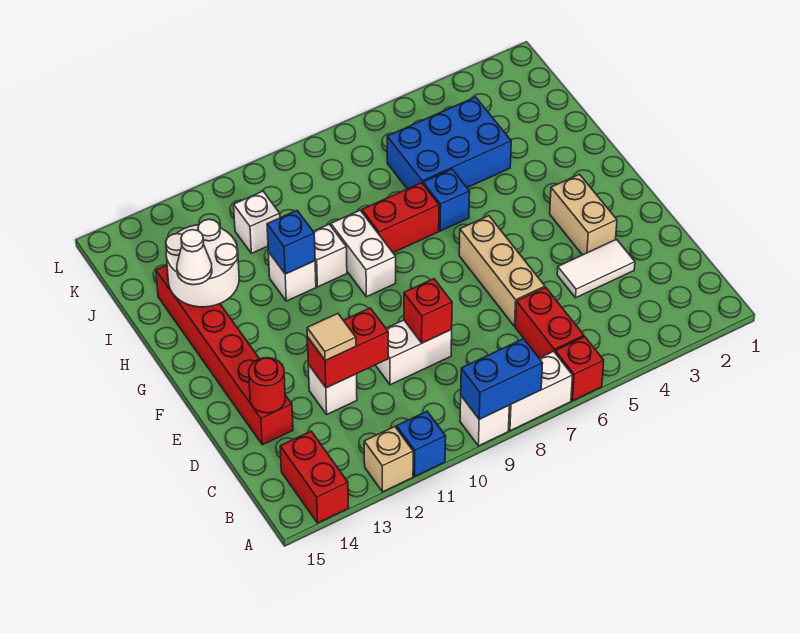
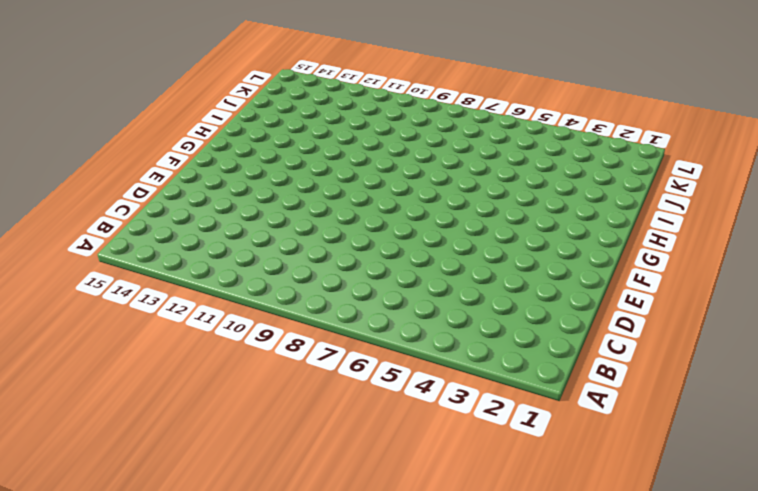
none -> red brick A6 level 1
none -> white brick A7:A8 level 1
none -> white brick A9 level 1

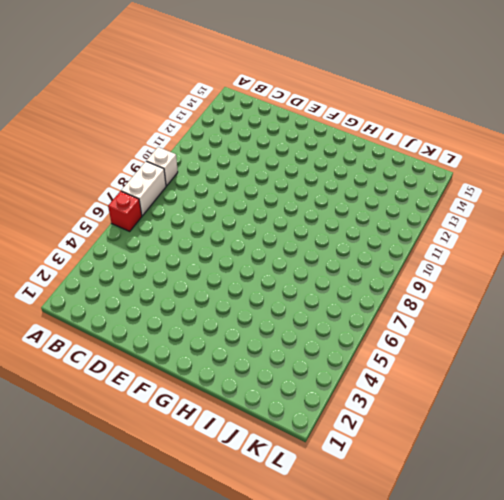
none -> blue brick A11 level 1
none -> tan brick A12 level 1
none -> red brick A14:B14 level 1

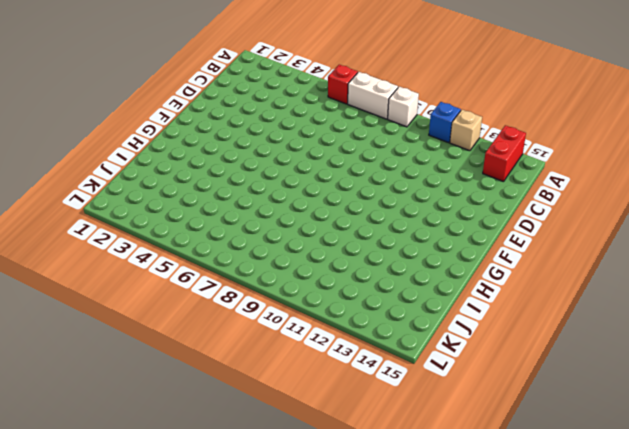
none -> red brick B6:C6 level 1
none -> white tile D3:D4 level 1
none -> tan brick D6:F6 level 1

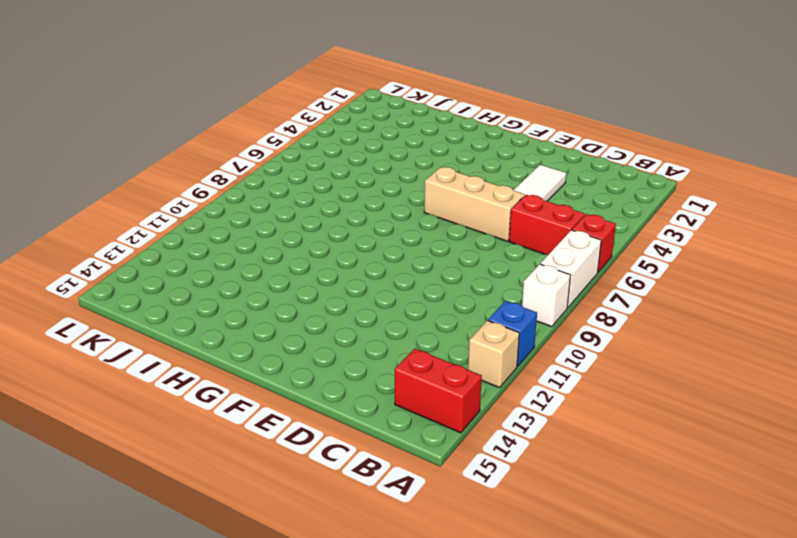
none -> white brick D9:D10 level 1
none -> white brick D12 level 1
none -> red brick D14:I14 level 1

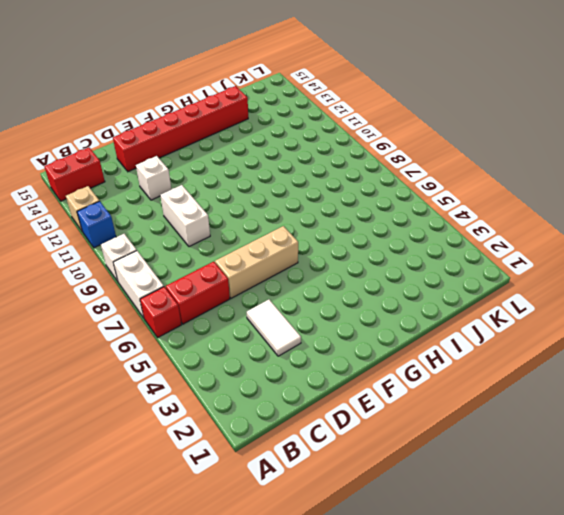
none -> tan brick E3:F3 level 1
none -> white brick G9:H9 level 1
none -> blue brick H6 level 1

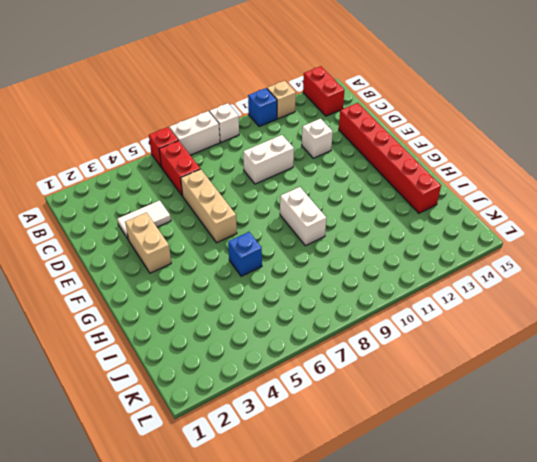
none -> red brick H7:H8 level 1
none -> white brick H10 level 1
none -> white brick H11 level 1

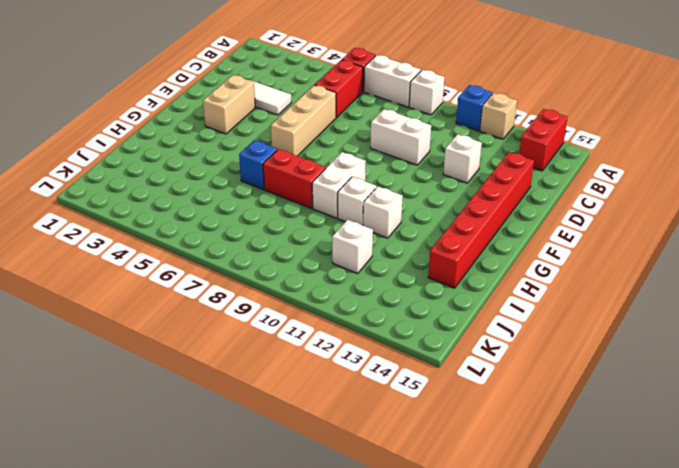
none -> blue brick I4:J6 level 1
none -> blue brick A8:A9 level 2
none -> red brick D9 level 2

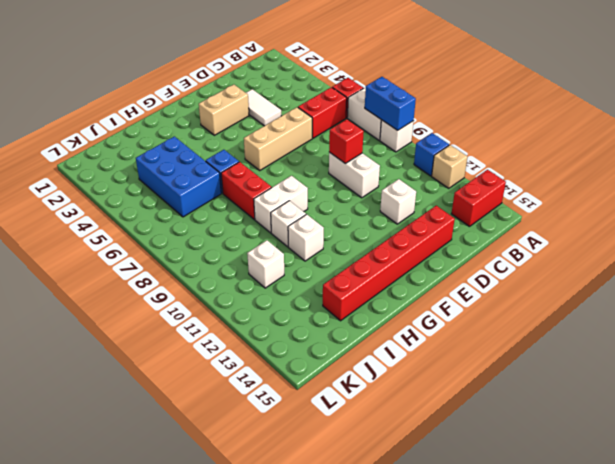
none -> red brick D11:D12 level 2
none -> red round brick D14 level 2
none -> blue brick H11 level 2

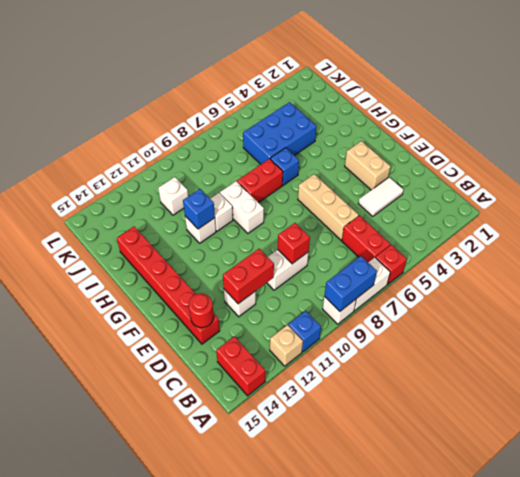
none -> white round brick H13:I14 level 2
none -> tan tile D12 level 3
none -> white cone H14 level 3

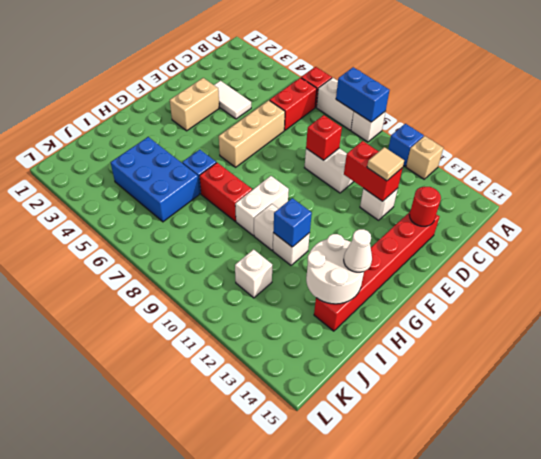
none -> red brick A14:B14 level 1

